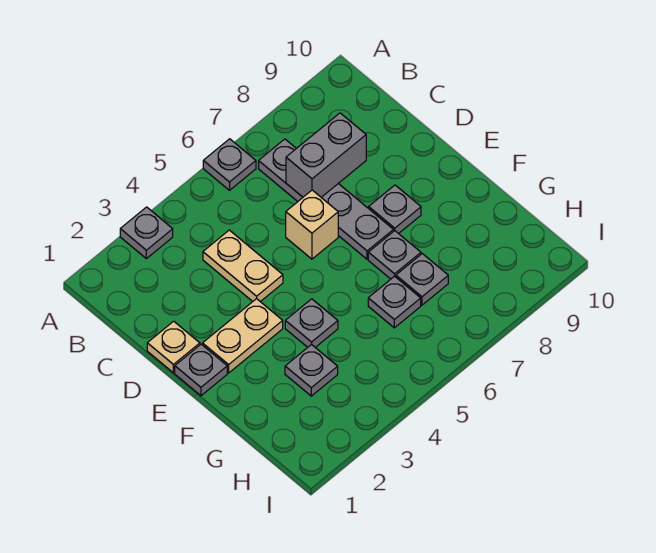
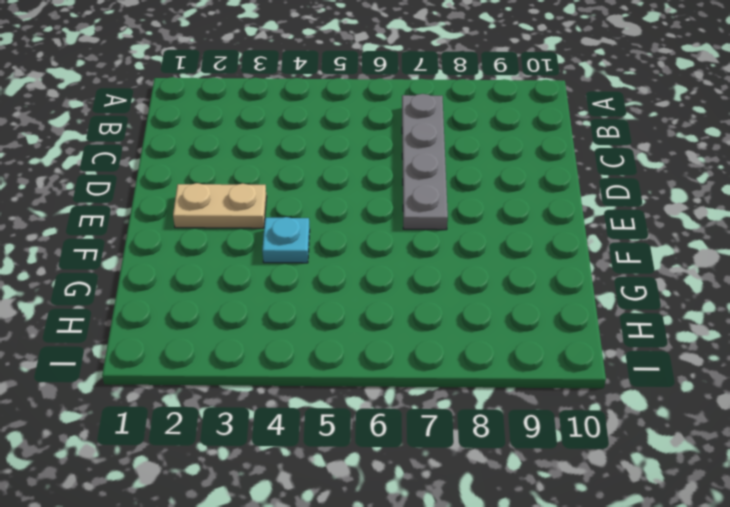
cyan plate F4 level 1 -> grey plate F4 level 1
none -> grey plate A3 level 1
none -> grey plate A6 level 1
none -> tan plate C4:D4 level 1

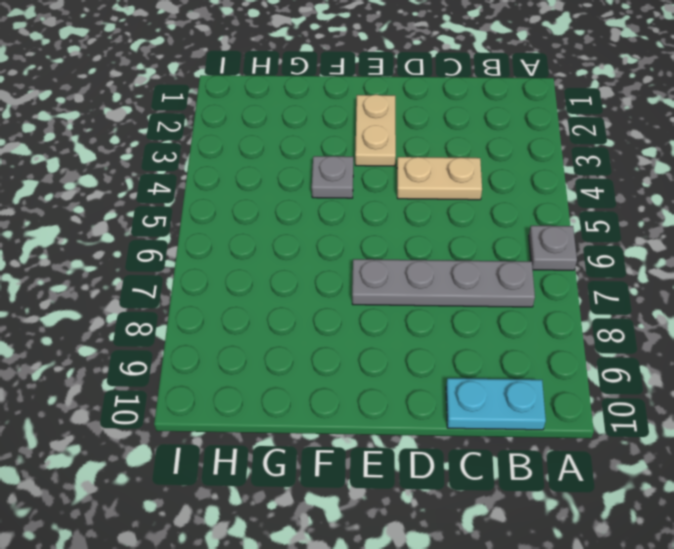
cyan plate B10:C10 level 1 -> none
none -> grey plate A3 level 1
none -> tan plate D1 level 1
none -> tan brick D6 level 1

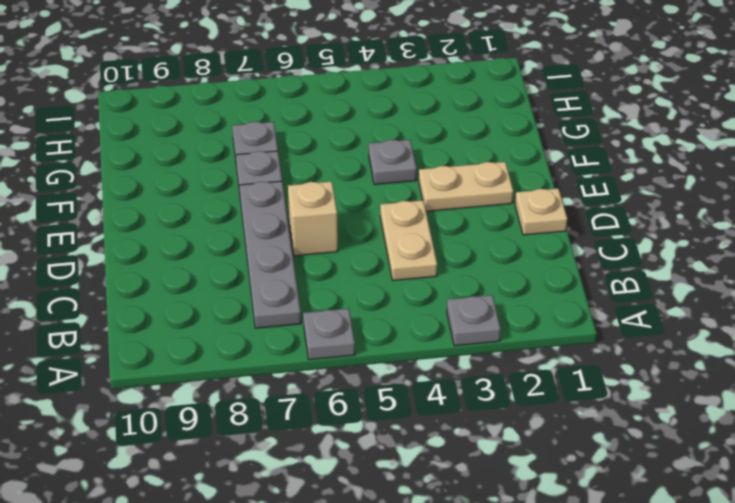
none -> grey plate E1 level 1
none -> grey plate E8 level 1
none -> grey plate G3 level 1

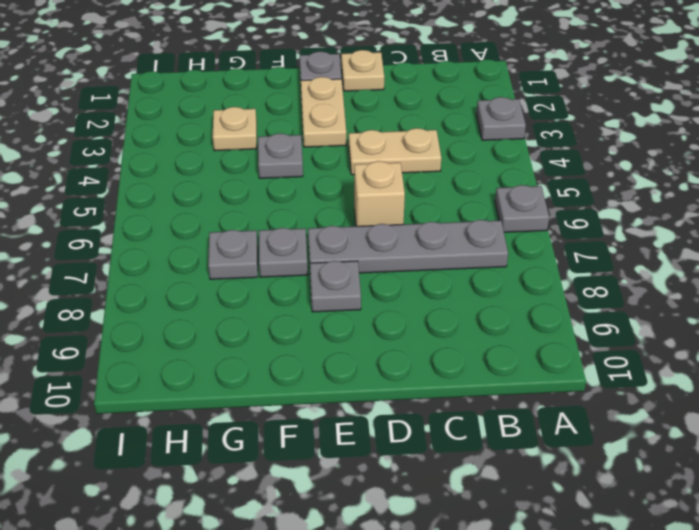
tan plate G3 level 1 -> grey plate G3 level 1
none -> grey plate G6 level 1
none -> grey brick C7:C8 level 2

